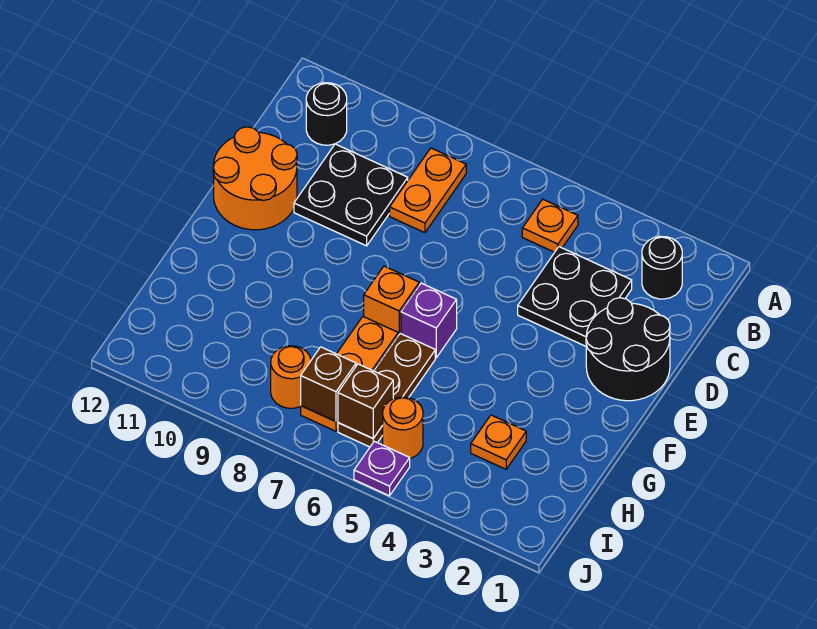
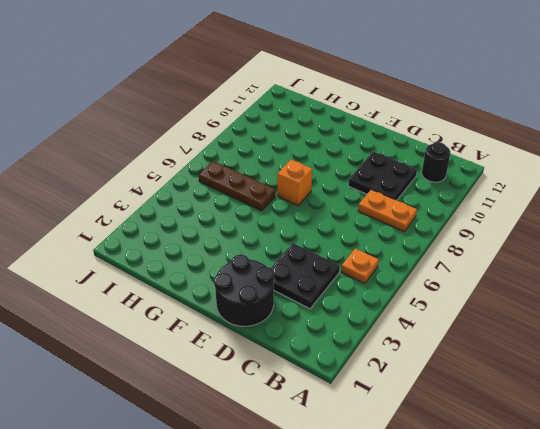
none -> black round brick B2 level 1
none -> orange round brick D11:E12 level 1
none -> purple brick F6 level 1

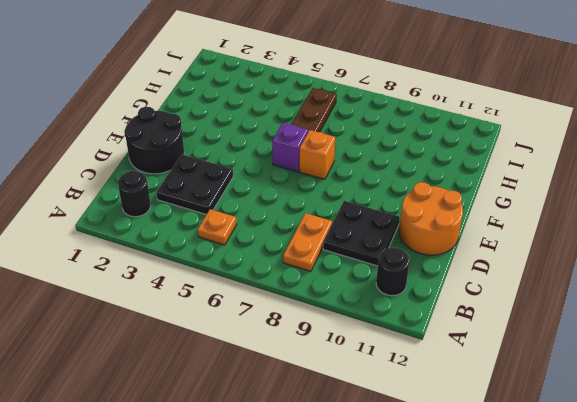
none -> orange plate G7:I7 level 1
none -> orange plate H3 level 1
none -> orange round brick I5 level 1

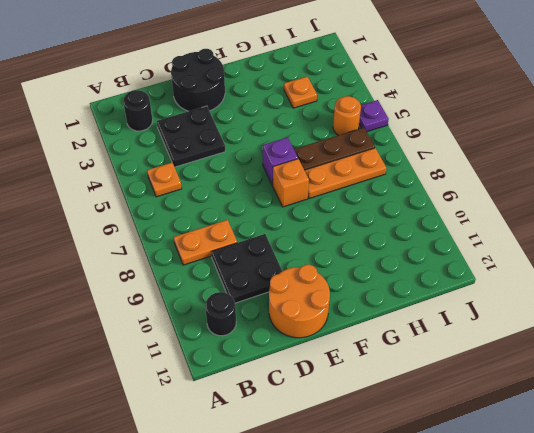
none -> orange round brick I8 level 1
none -> brown brick I6 level 2
none -> brown brick I7 level 2

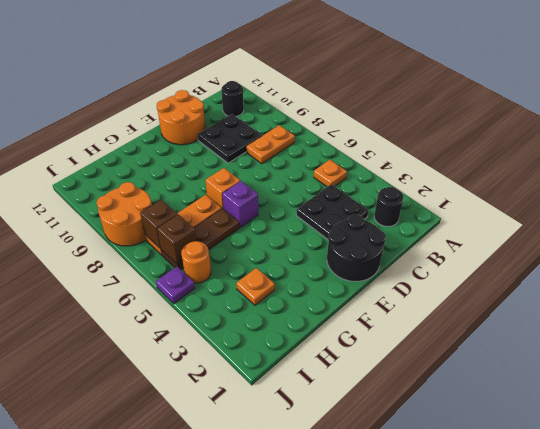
orange round brick I8:J9 level 1 -> orange round brick I8 level 1

